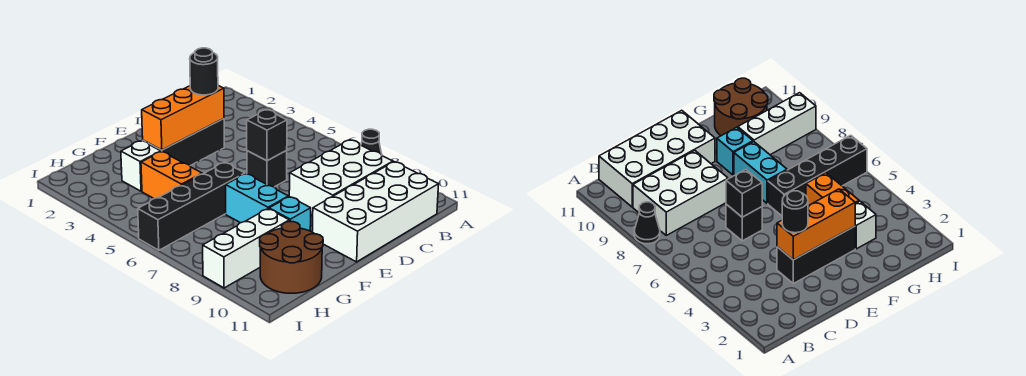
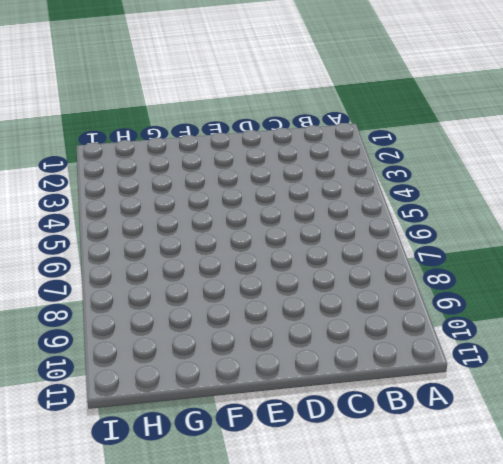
none -> black cone A8 level 1
none -> white brick B8:D9 level 1
none -> white brick B10:E11 level 1

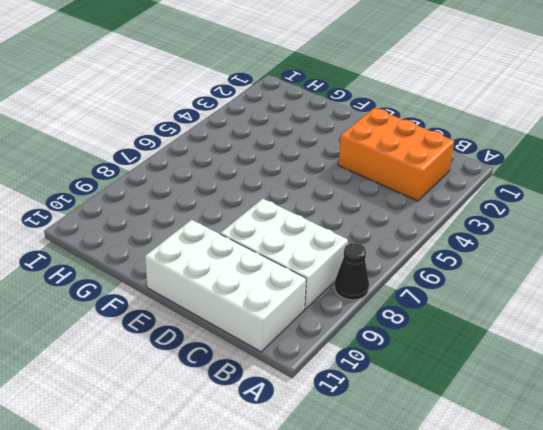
orange brick B2:D3 level 1 -> black brick D3:F3 level 1
none -> black brick D6 level 1
none -> black brick F6:I6 level 1
none -> cyan brick F7:F8 level 1

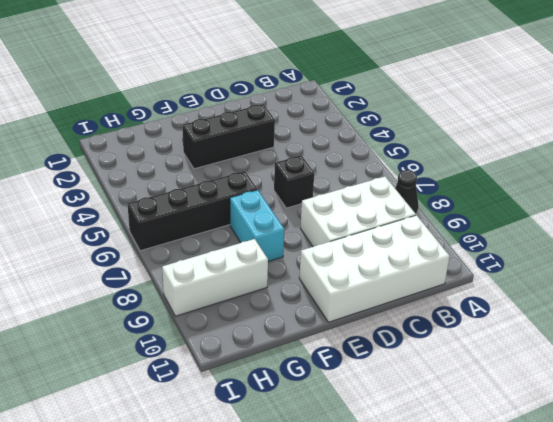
none -> cyan brick F9 level 1
none -> white brick G3 level 1
none -> orange brick G4:G5 level 1

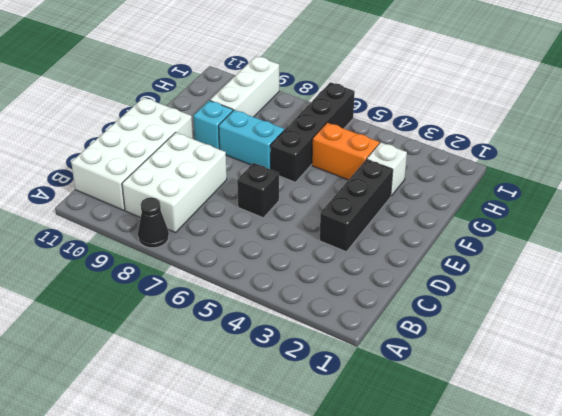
none -> brown round brick G10:H11 level 1
none -> orange brick D3:F3 level 2
none -> black brick D6 level 2

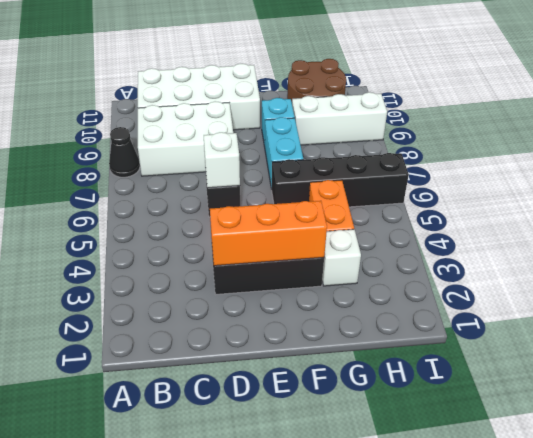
white brick D6 level 2 -> black brick D6 level 2
none -> black round brick D3 level 3

